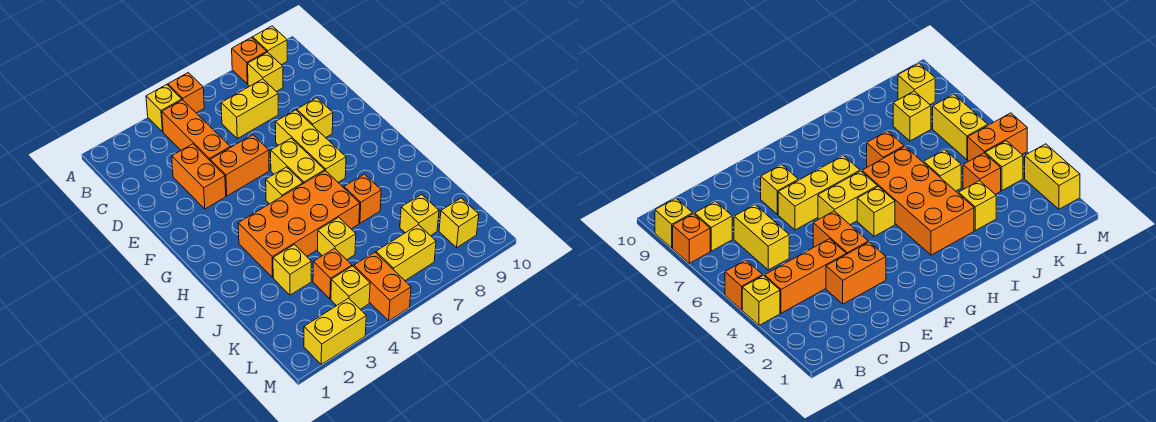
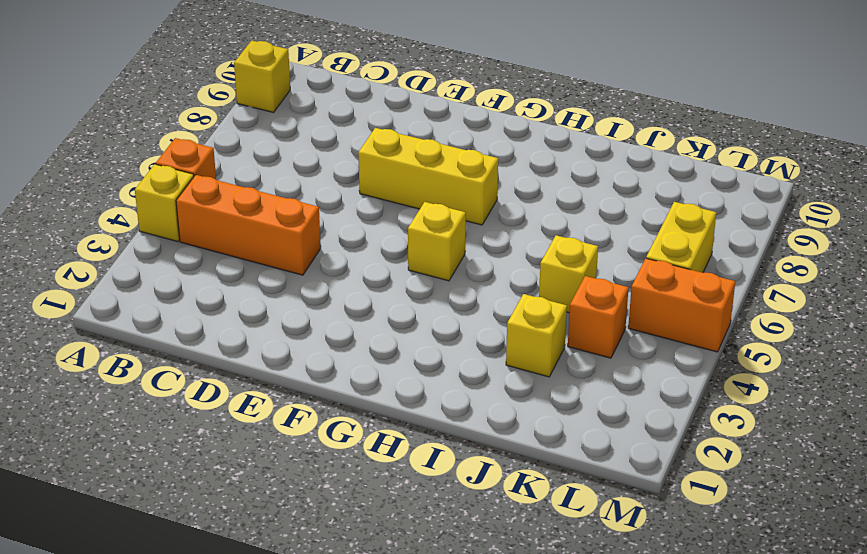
none -> orange brick A8 level 1
none -> yellow brick B8 level 1
none -> yellow brick C6:C7 level 1

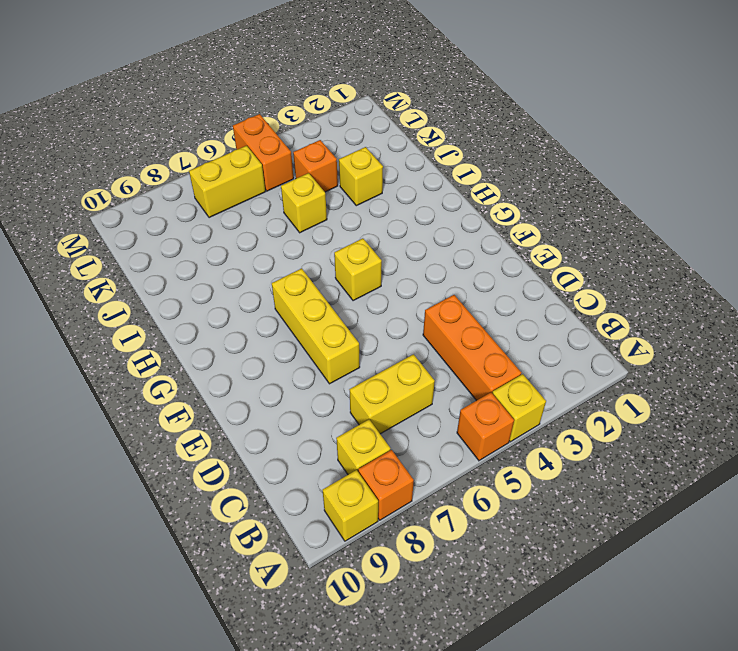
none -> orange brick D3:E3 level 1
none -> orange brick E4:E5 level 1
none -> yellow brick E8 level 1

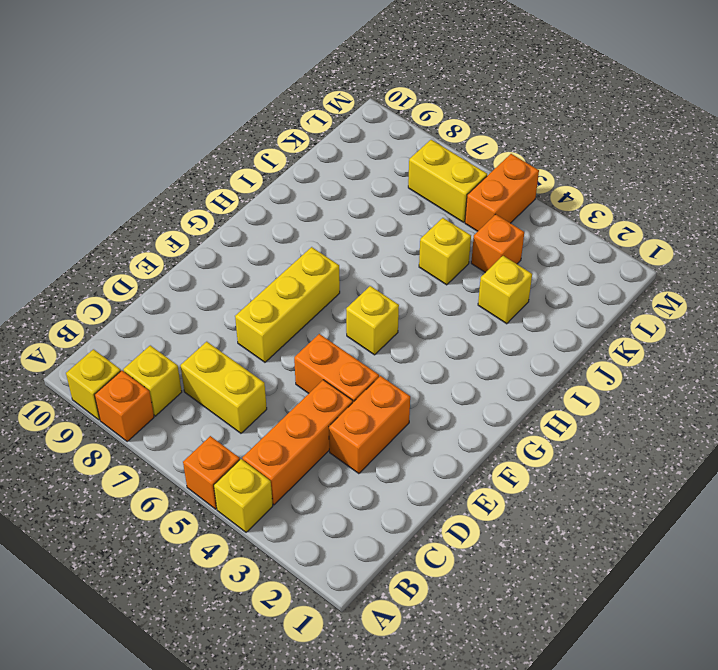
none -> yellow brick E8 level 1
none -> yellow brick F6:G6 level 1
none -> orange brick H3:I6 level 1

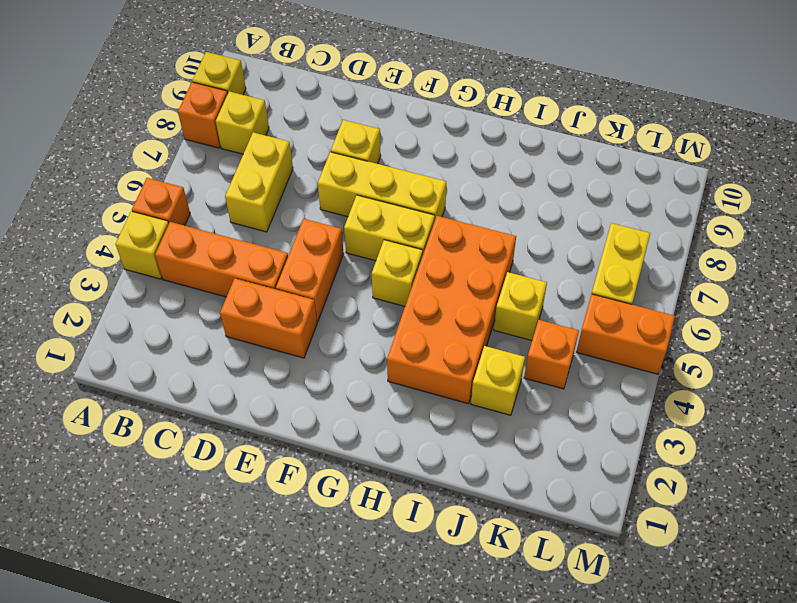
none -> orange brick I7 level 1
none -> yellow brick K8 level 1
none -> yellow brick L4 level 1

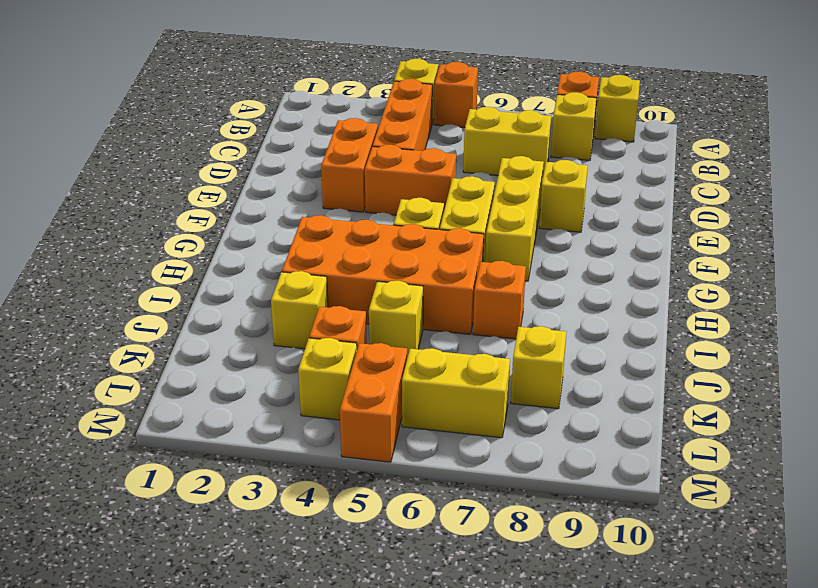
none -> yellow brick L9 level 1
none -> yellow brick M2:M3 level 1

